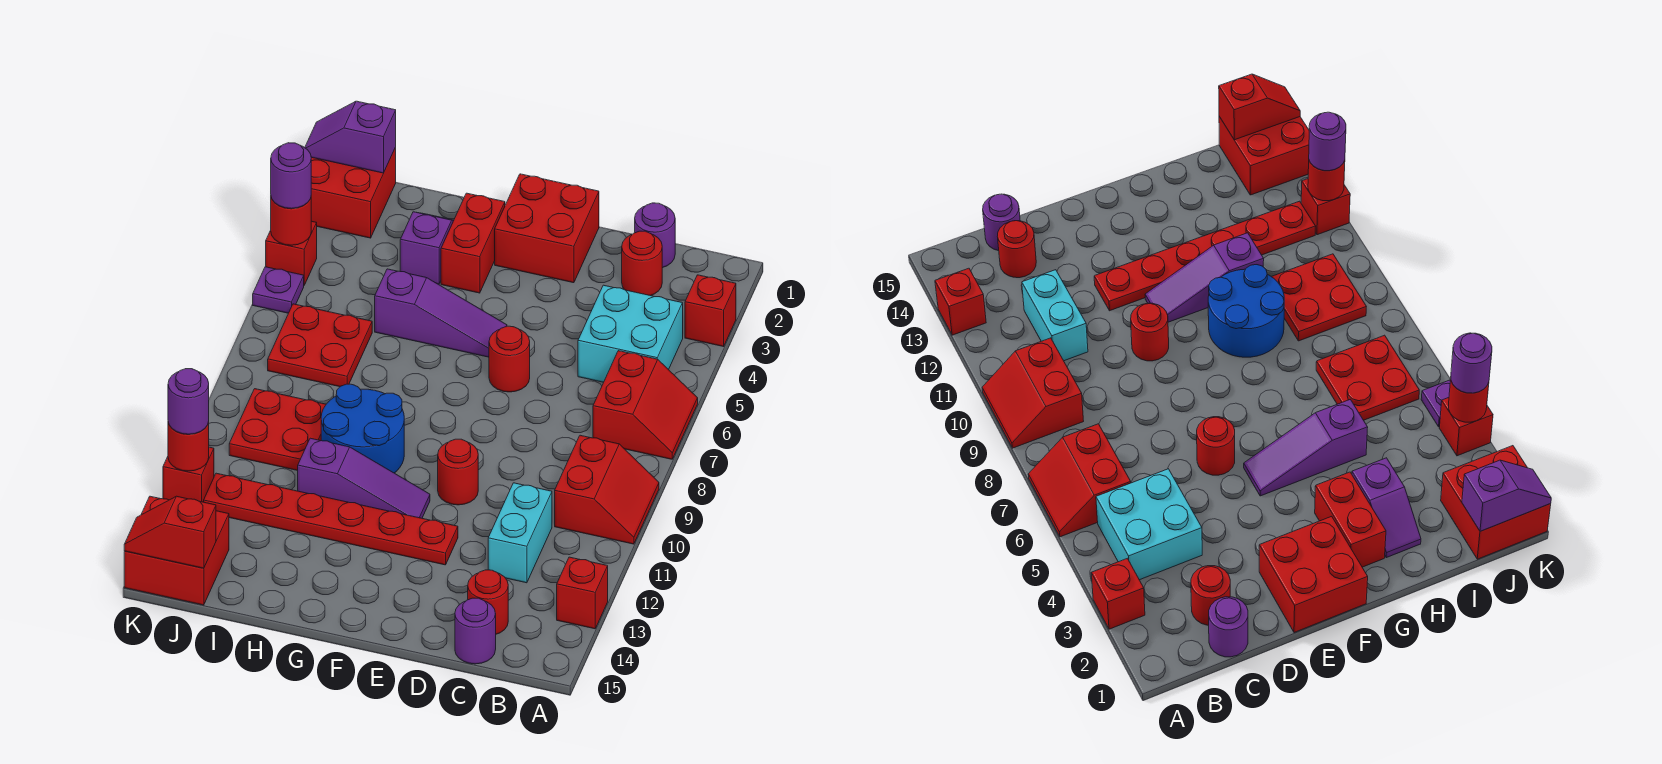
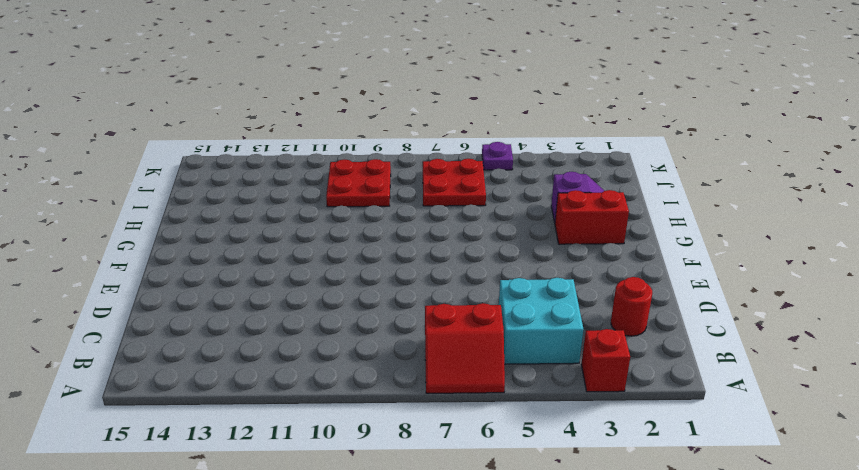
none -> red slope A9:B10 level 1 top B
none -> red brick A13 level 1
none -> purple round brick C1 level 1
none -> cyan brick C11:C12 level 1

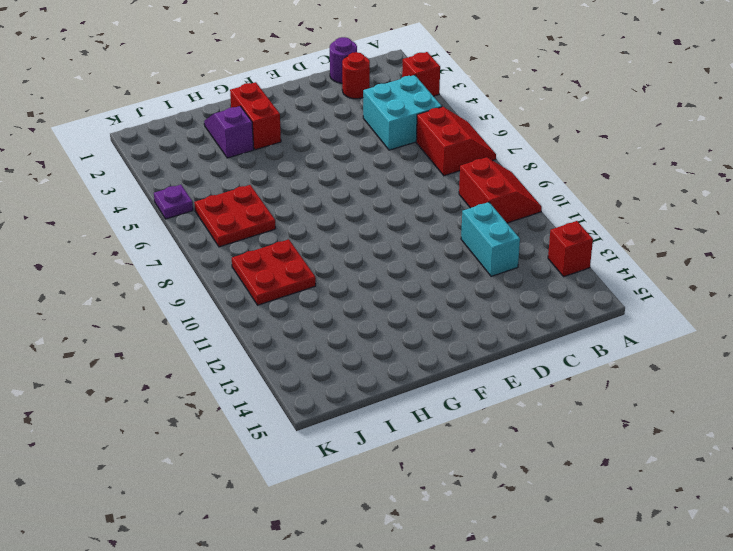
none -> red round brick C14 level 1
none -> purple round brick C15 level 1
none -> red brick E1:F2 level 1
none -> red round brick E6 level 1

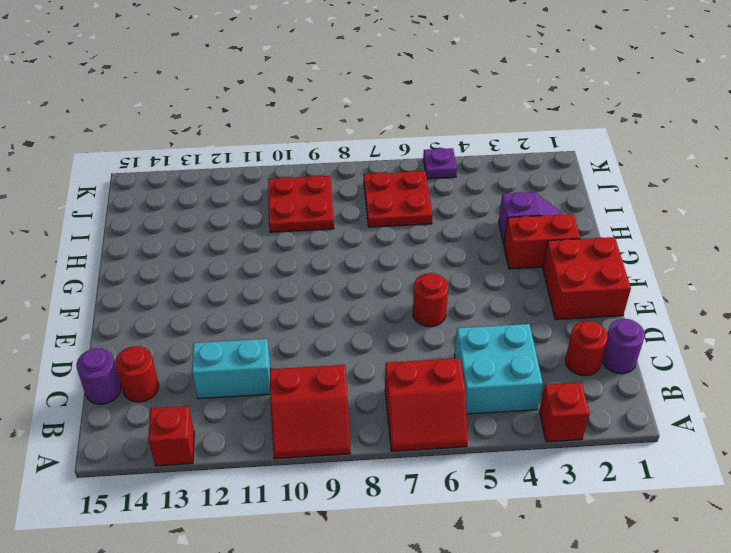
none -> red round brick E10 level 1
none -> red plate E12:J12 level 1
none -> purple slope F5:H5 level 1 top H
none -> purple slope F11:H11 level 1 top H

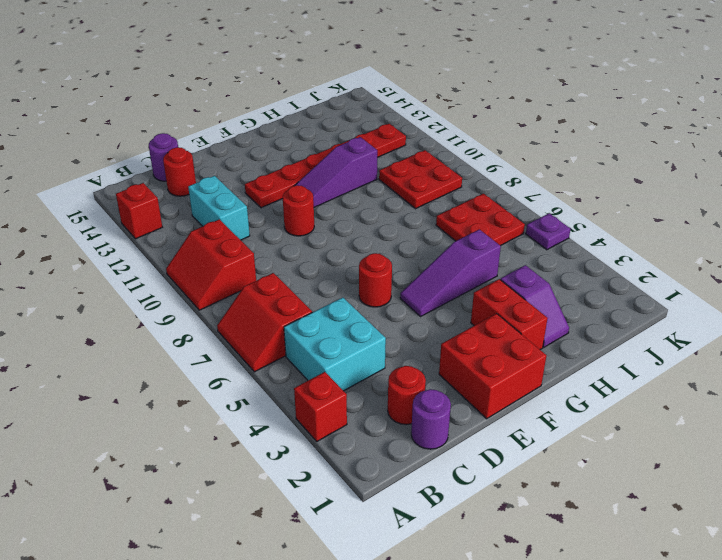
none -> blue round brick G9:H10 level 1
none -> red brick J1:K2 level 1
none -> red brick J14:K15 level 1
none -> red brick K4 level 1

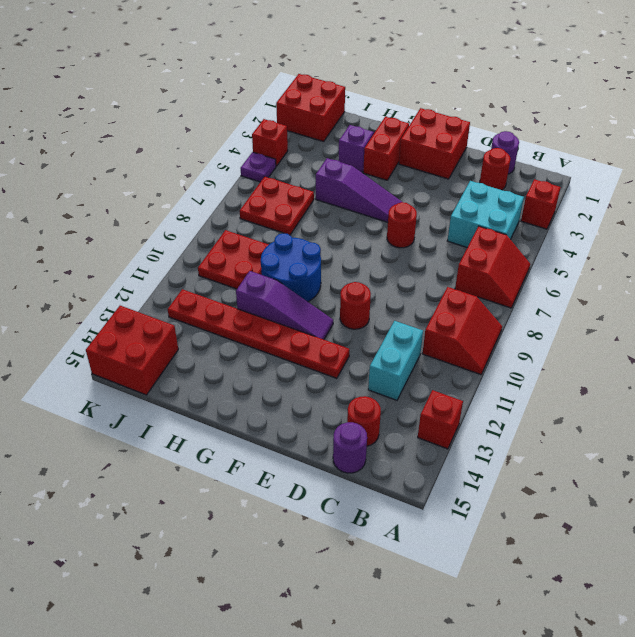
none -> red brick K12 level 1
none -> purple slope J1:K1 level 2 top J
none -> red slope J15:K15 level 2 top J
none -> red round brick K4 level 2

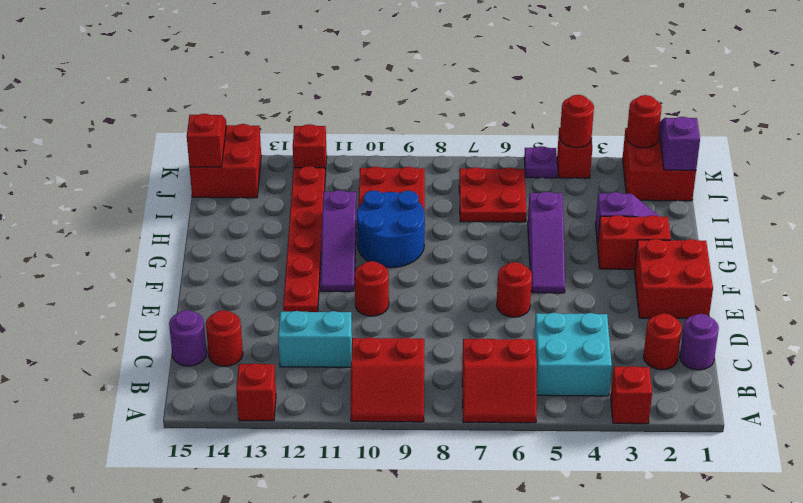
red round brick K2 level 2 -> red round brick K12 level 2
none -> purple round brick K4 level 3
none -> purple round brick K12 level 3

